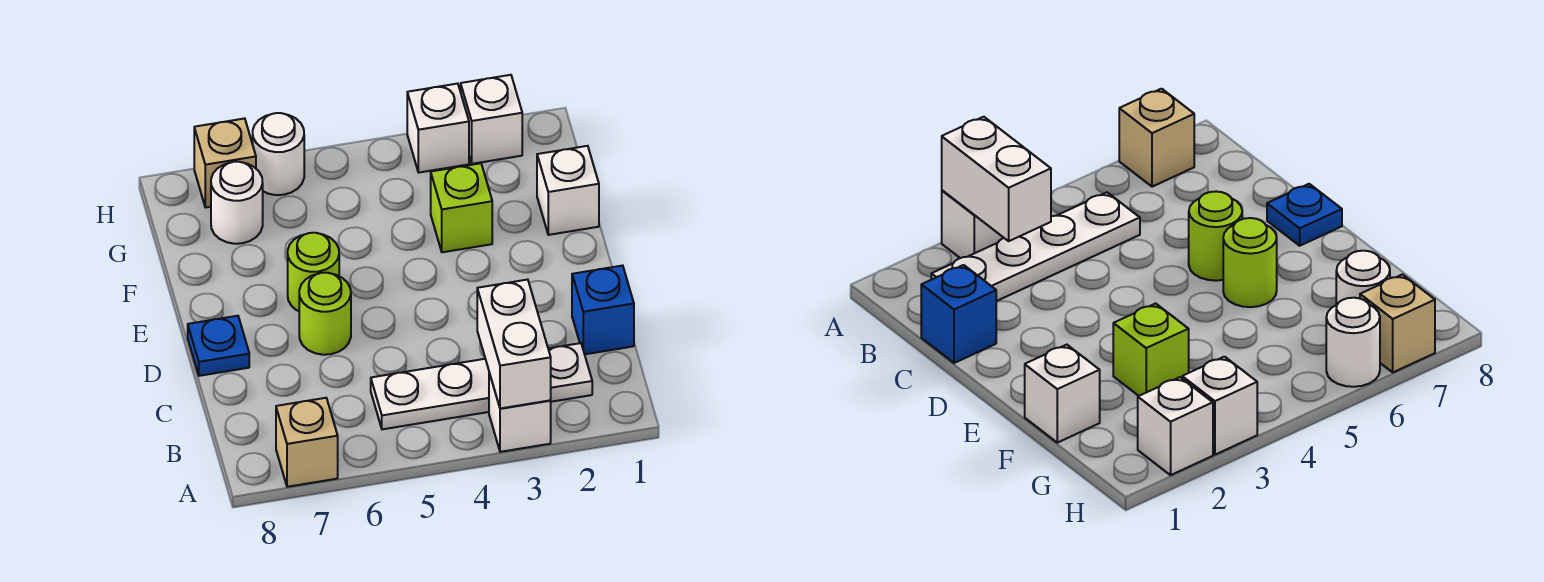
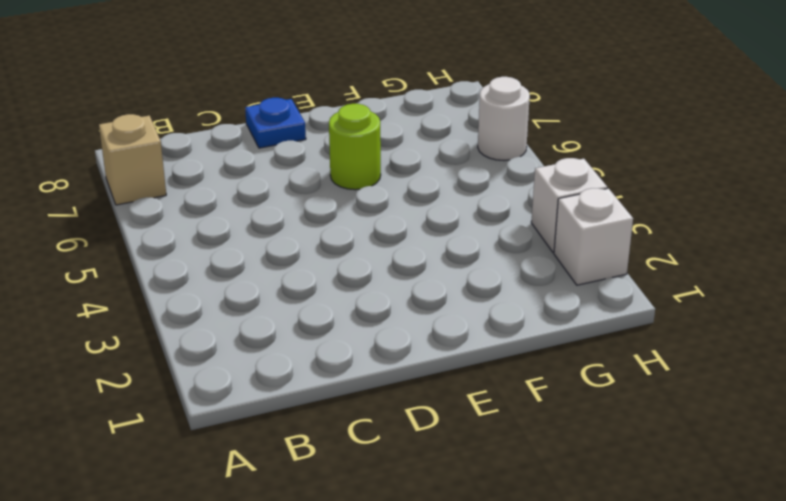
none -> white brick A3 level 1
none -> white plate B2:B5 level 1
none -> blue brick C1 level 1

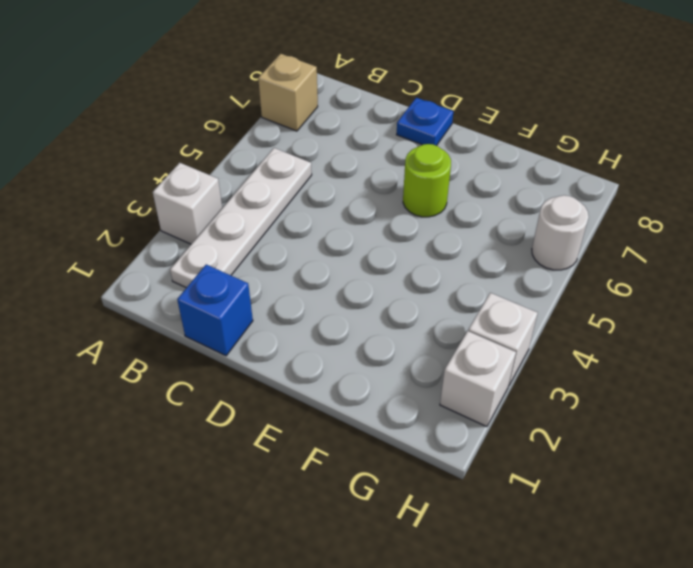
none -> lime round brick D6 level 1
none -> white brick F1 level 1
none -> lime brick F3 level 1

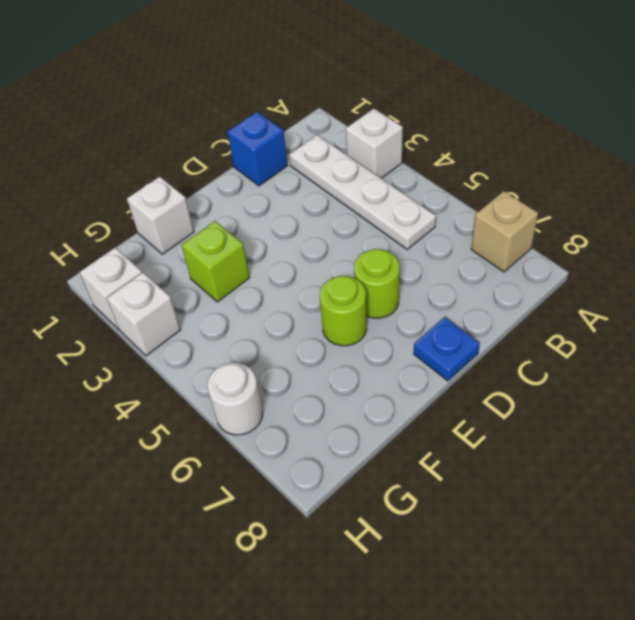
none -> white round brick G7 level 1
none -> tan brick H7 level 1
none -> white brick A3:B3 level 2

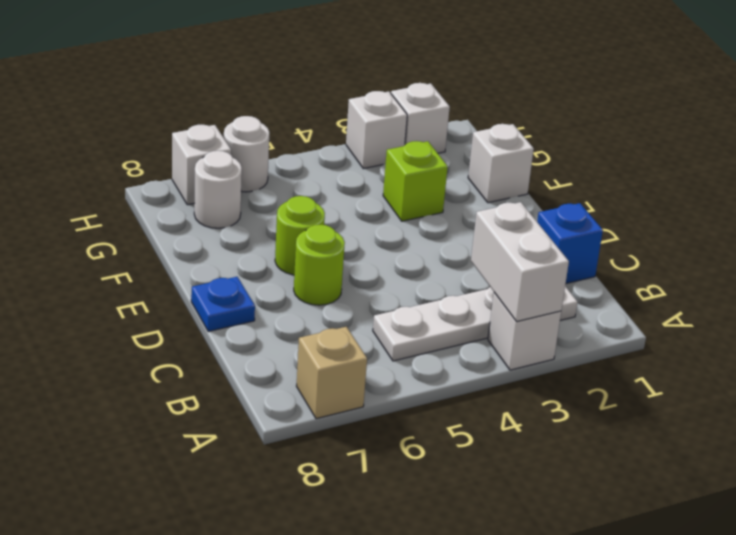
white brick H7 level 1 -> tan brick H7 level 1

